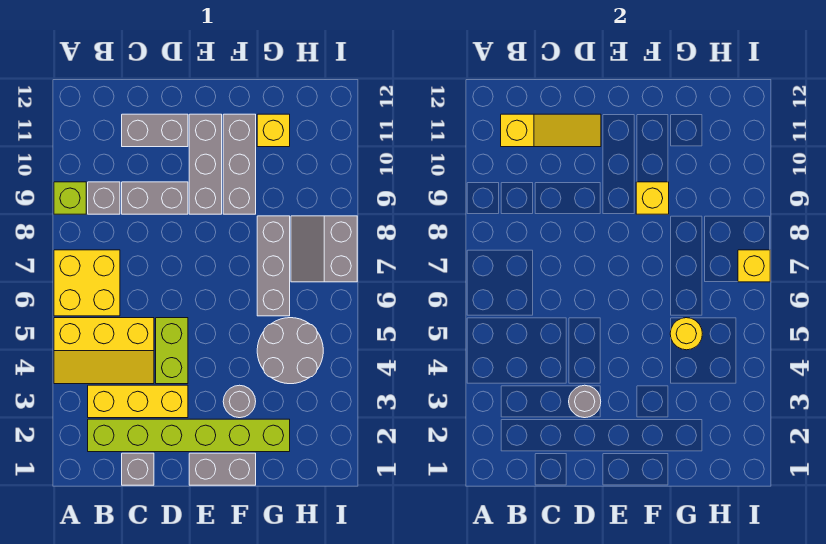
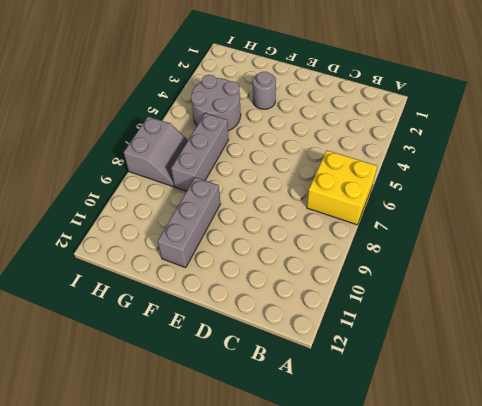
none -> yellow slope A4:C5 level 1 top 5
none -> lime brick A9 level 1
none -> lime brick B2:G2 level 1

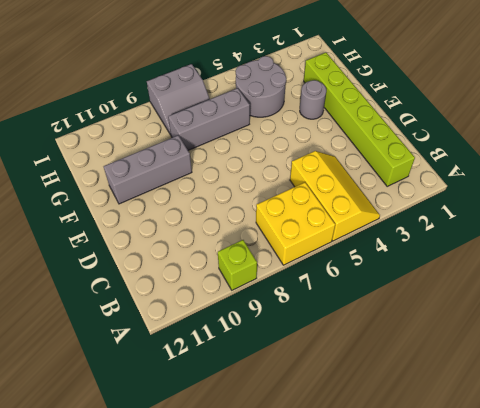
none -> yellow brick B3:D3 level 1
none -> grey brick B9 level 1
none -> grey brick C1 level 1

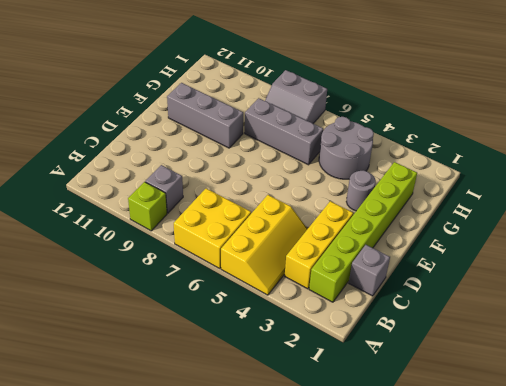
none -> grey brick C9:D9 level 1
none -> grey brick C11:D11 level 1
none -> lime brick D4:D5 level 1

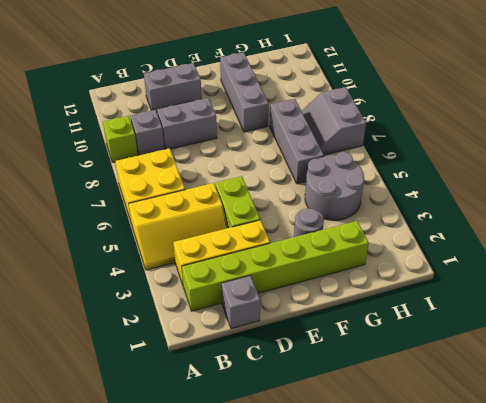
none -> grey brick E1:F1 level 1
none -> grey brick E9:E11 level 1
none -> yellow brick G11 level 1

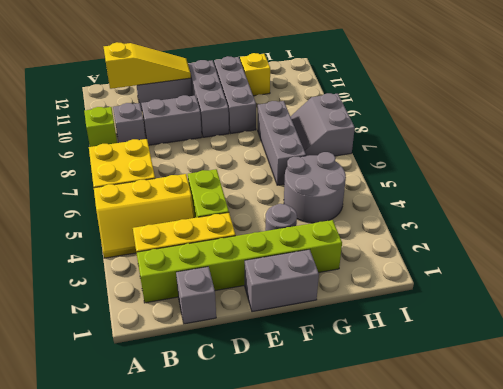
none -> grey round brick D3 level 2
none -> yellow brick F9 level 2
none -> yellow round brick G5 level 2

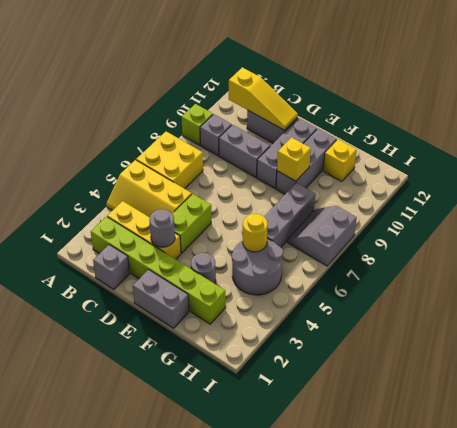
none -> yellow brick I7 level 2

